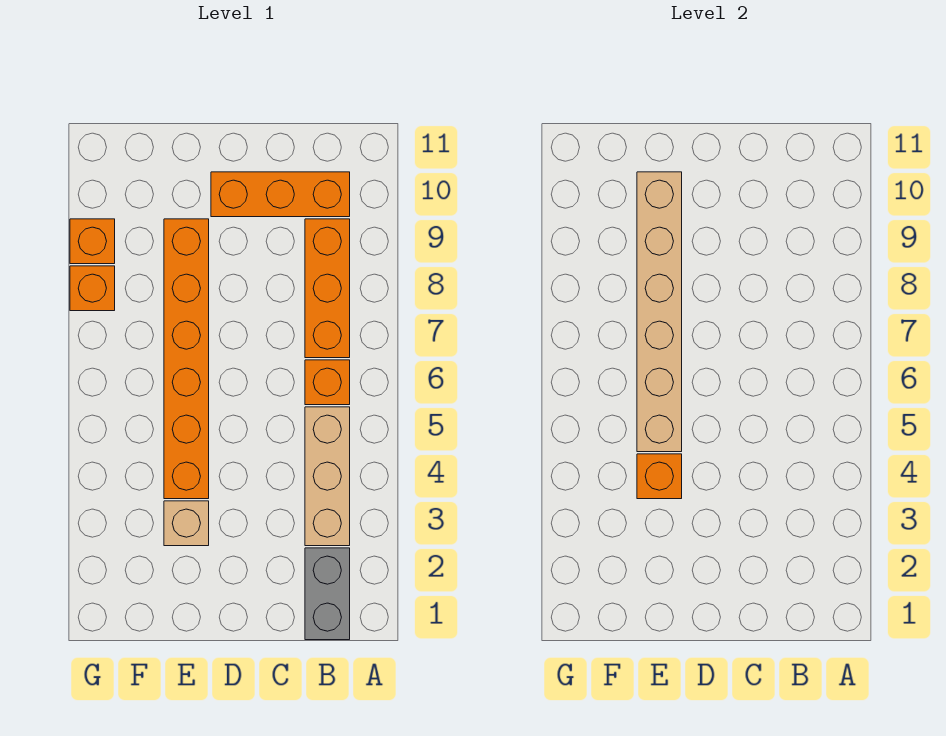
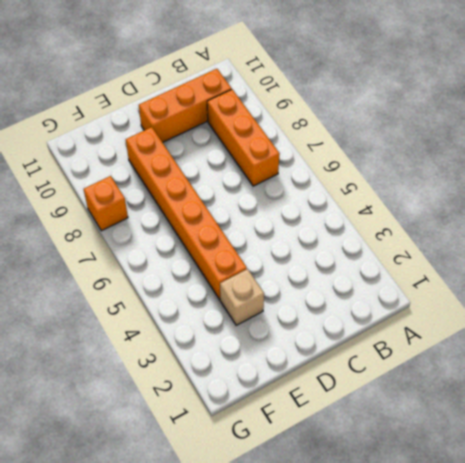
none -> grey brick B1:B2 level 1
none -> tan brick B3:B5 level 1

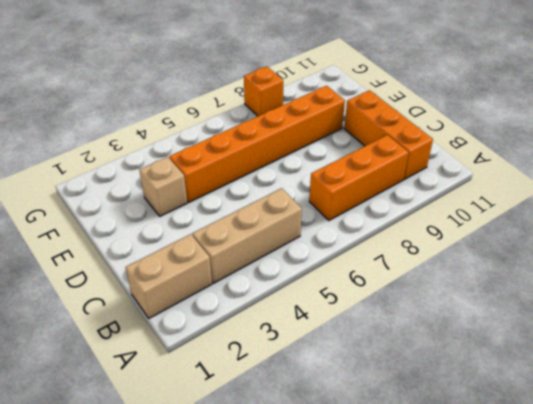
tan brick B1:B2 level 1 -> grey brick B1:B2 level 1
none -> orange brick B6 level 1
none -> orange brick G9 level 1

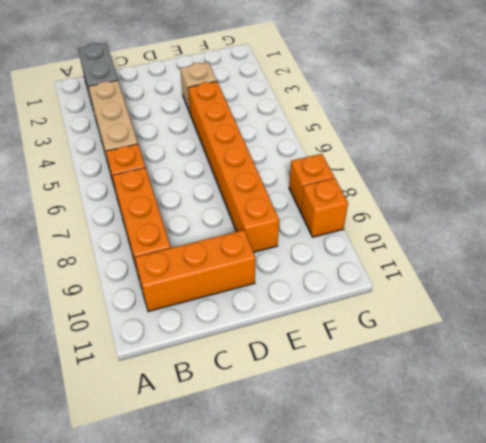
none -> orange brick E4 level 2
none -> tan brick E5:E10 level 2

